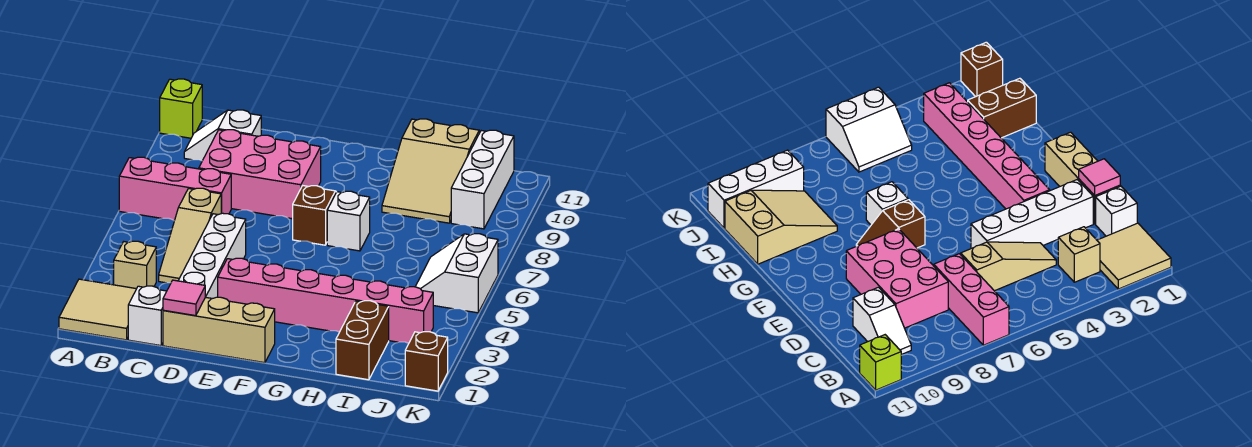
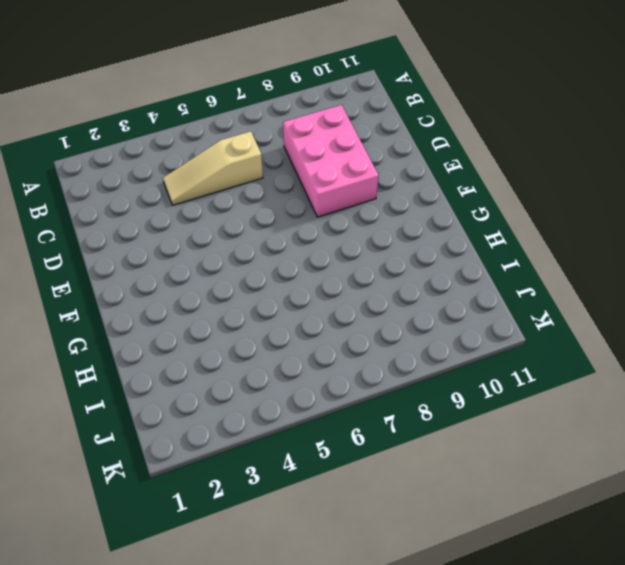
none -> tan tile A1:B2 level 1
none -> pink brick A7:C7 level 1
none -> lime brick A11 level 1

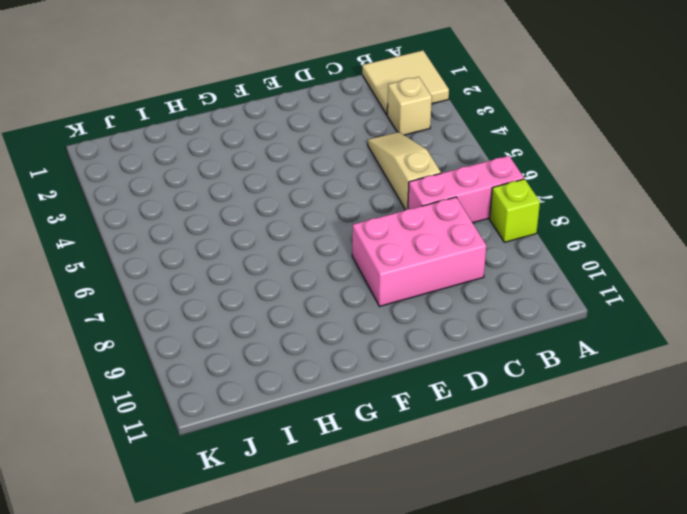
lime brick A8 level 1 -> lime brick A11 level 1
none -> white slope B10:C10 level 1 top C
none -> white brick C1 level 1
none -> tan brick D1:F1 level 1

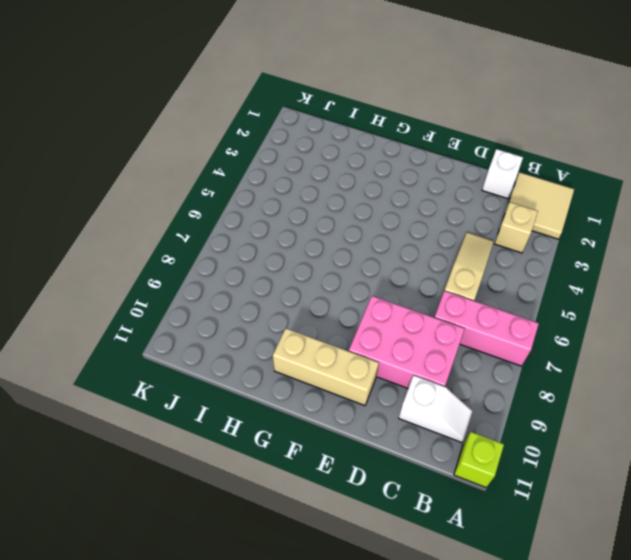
tan brick E10:G10 level 1 -> tan brick D1:F1 level 1
none -> white brick D2:D5 level 1
none -> pink brick E3:J3 level 1
none -> brown slope F7:F8 level 1 top 7

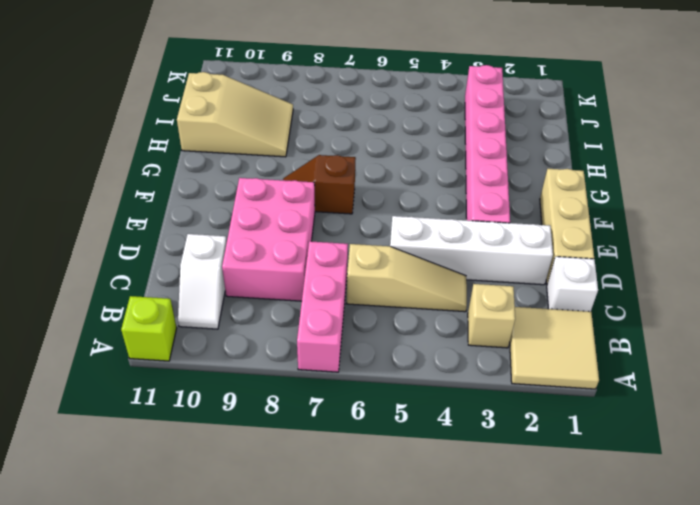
none -> white brick G7 level 1
none -> brown brick I1:I2 level 1
none -> white slope J5:K6 level 1 top K

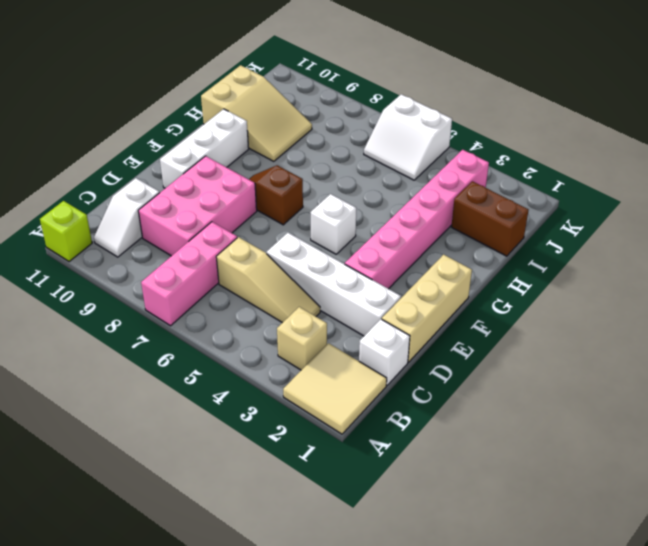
white brick E10:G10 level 1 -> white brick J9:J11 level 1
white brick F5 level 1 -> white brick G7 level 1
none -> brown brick K1 level 1
none -> pink tile D1 level 2

